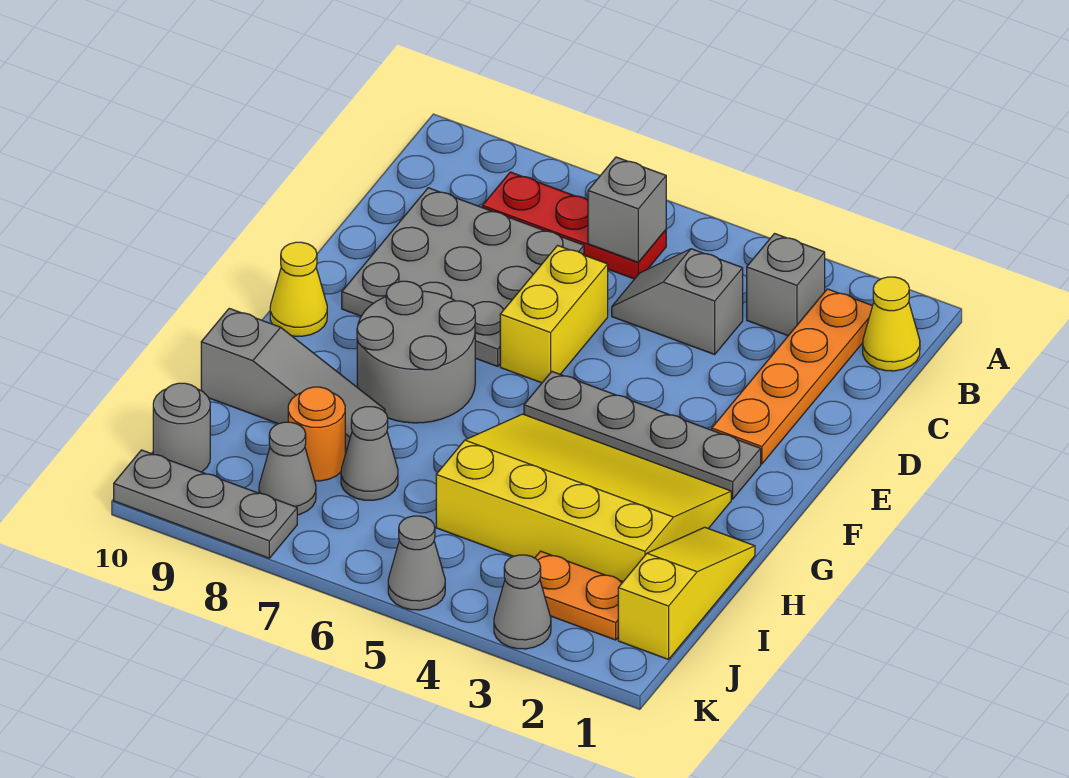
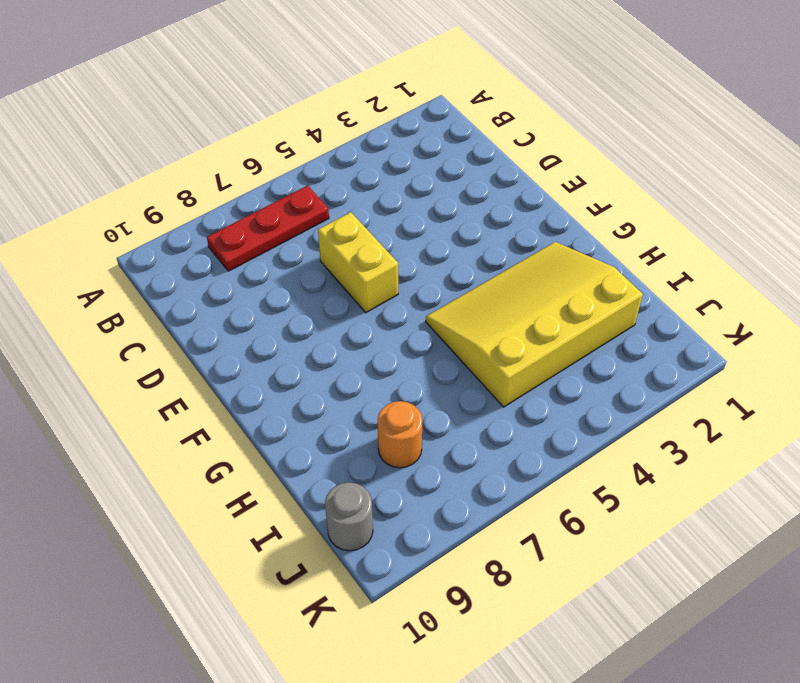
none -> yellow cone B1 level 1
none -> orange plate B2:E2 level 1
none -> grey brick B3 level 1

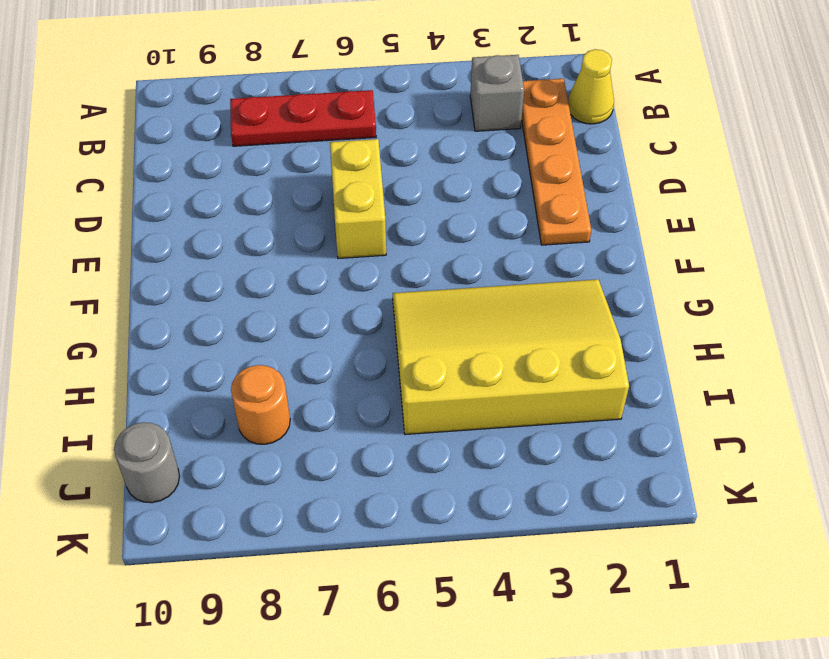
none -> grey slope C4:C5 level 1 top 4
none -> grey plate C7:E9 level 1
none -> grey plate F2:F5 level 1

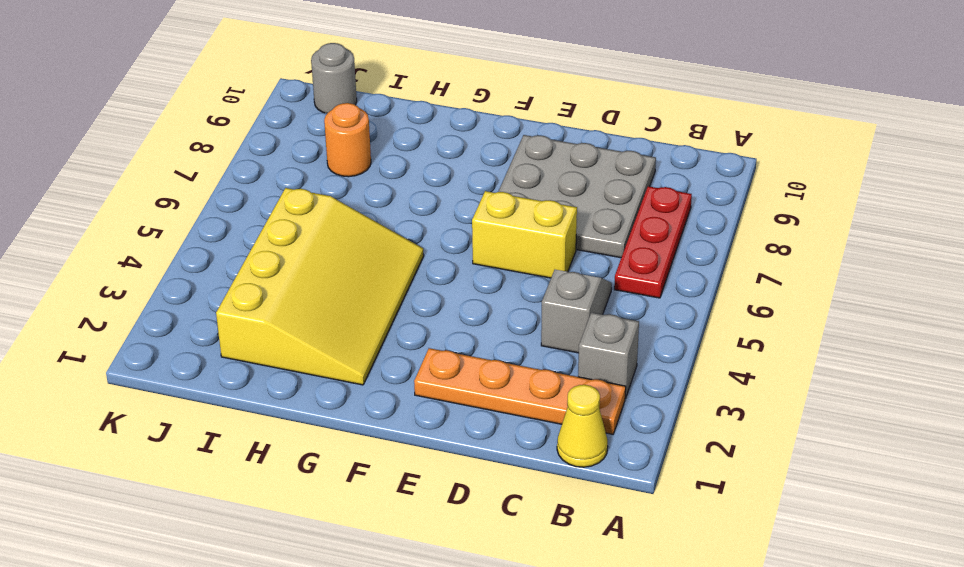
none -> grey plate F2:F5 level 1
none -> grey round brick F7:G8 level 1
none -> yellow cone F10 level 1

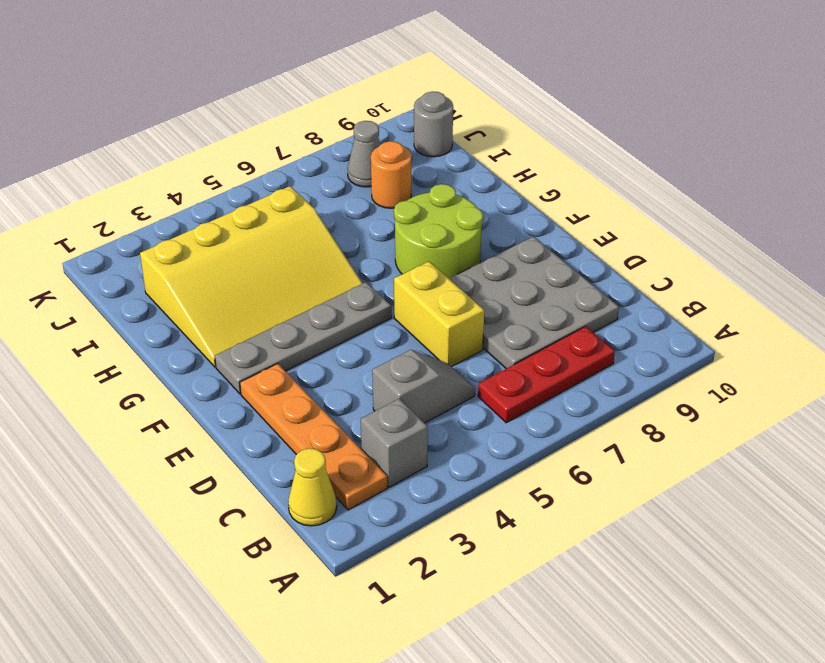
lime round brick F7:G8 level 1 -> grey round brick F7:G8 level 1
none -> yellow cone F10 level 1
none -> yellow slope H1:J1 level 1 top J
none -> grey slope H8:H10 level 1 top 10

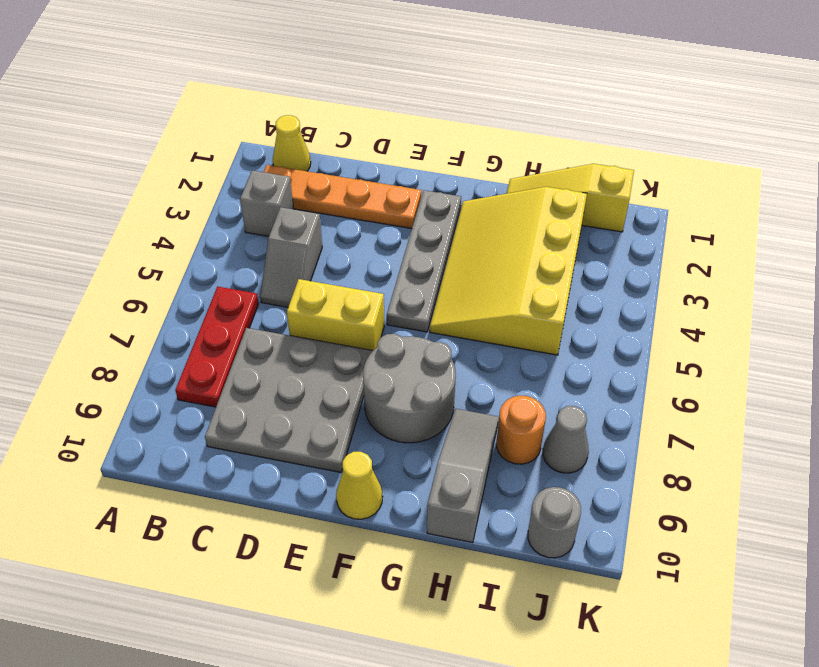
none -> grey cone I7 level 1
none -> orange plate J2:J3 level 1
none -> grey cone K3 level 1

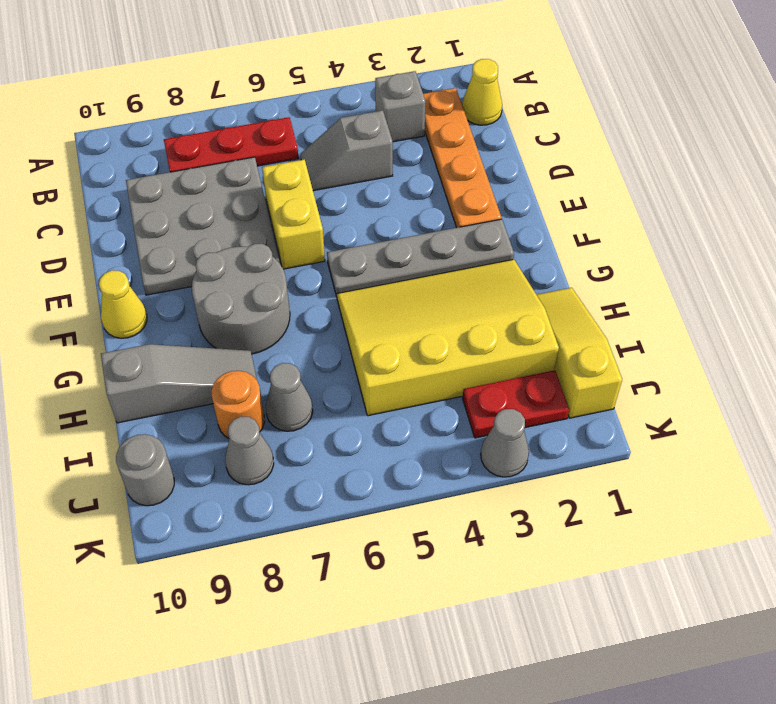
red plate J2:J3 level 1 -> orange plate J2:J3 level 1
none -> grey cone K5 level 1
none -> grey plate K8:K10 level 1
none -> grey brick B6 level 2

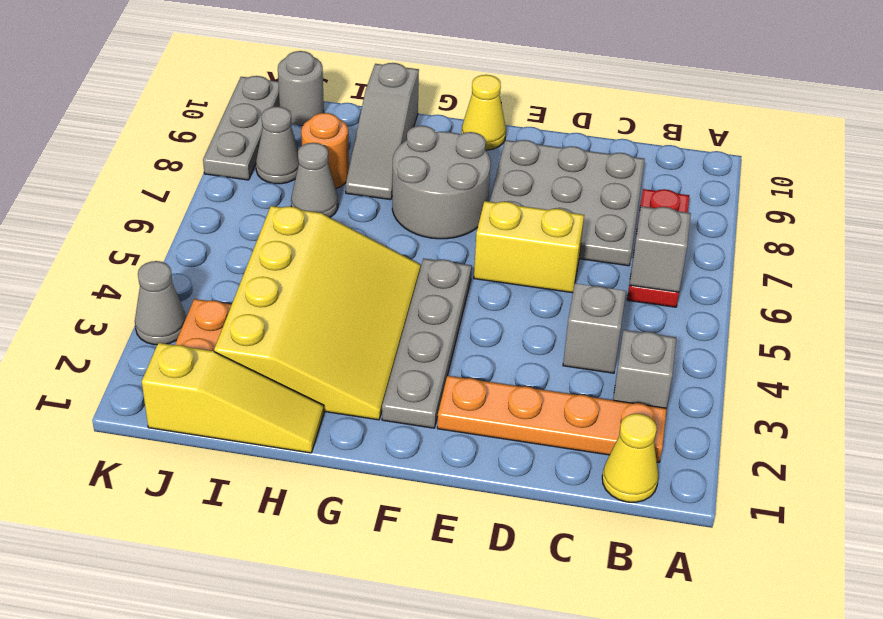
none -> grey cone K5 level 1

